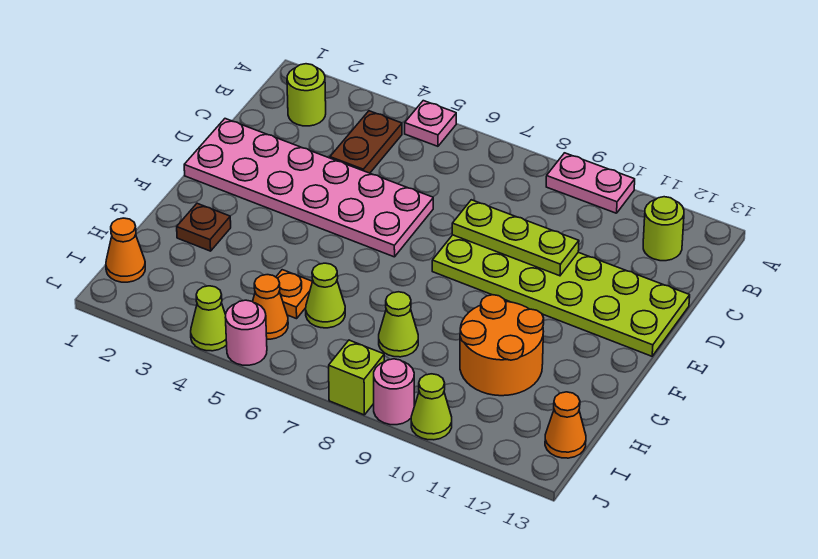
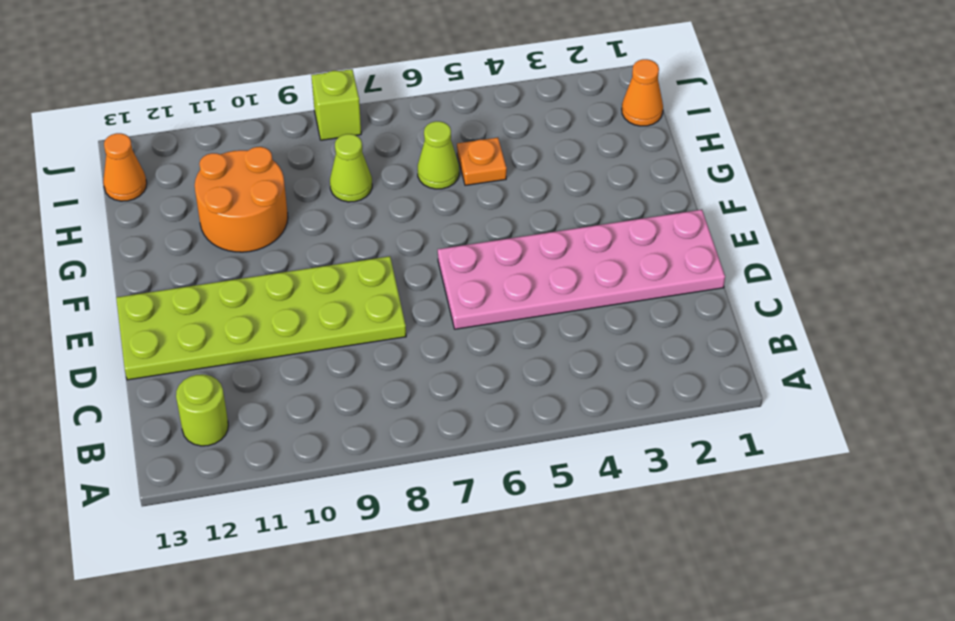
none -> pink plate A5 level 1
none -> pink plate A9:A10 level 1
none -> lime round brick B2 level 1

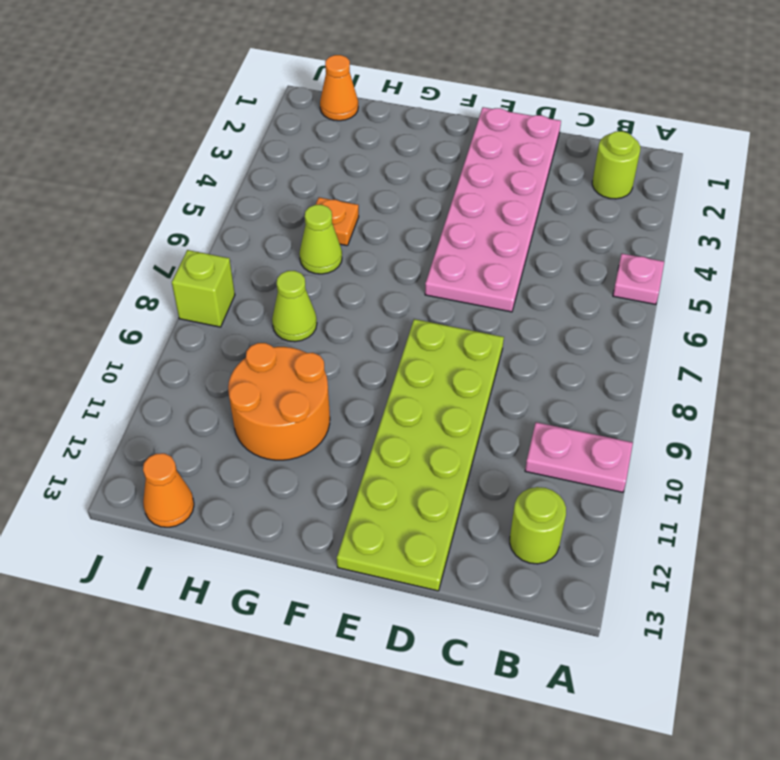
pink plate A10:B10 level 1 -> pink plate A9:A10 level 1
none -> brown plate B4:C4 level 1
none -> brown plate G2 level 1
none -> orange cone I5 level 1

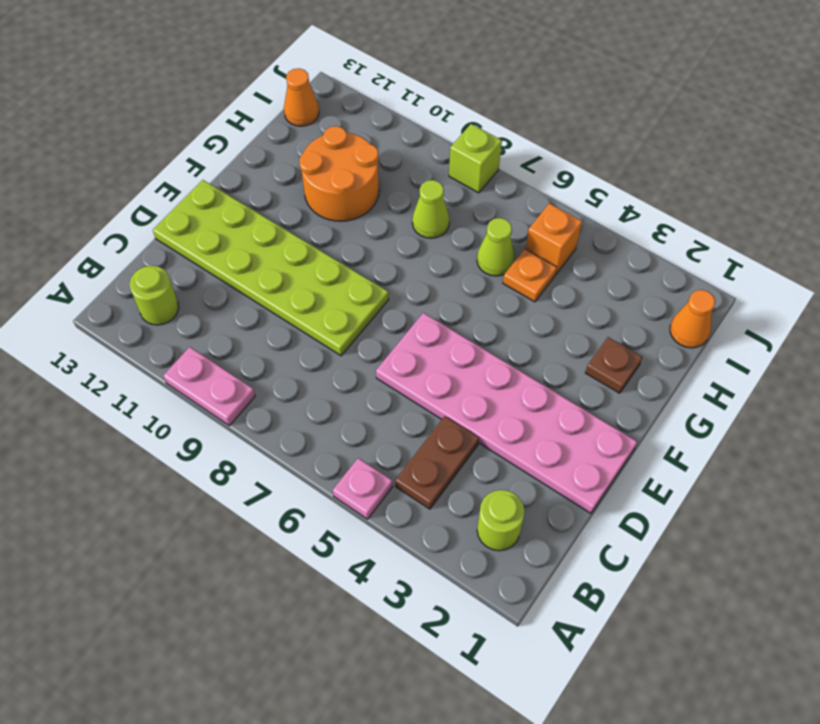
orange brick I5 level 1 -> orange cone I5 level 1
none -> lime cone J4 level 1
none -> pink round brick J5 level 1
none -> pink round brick J9 level 1

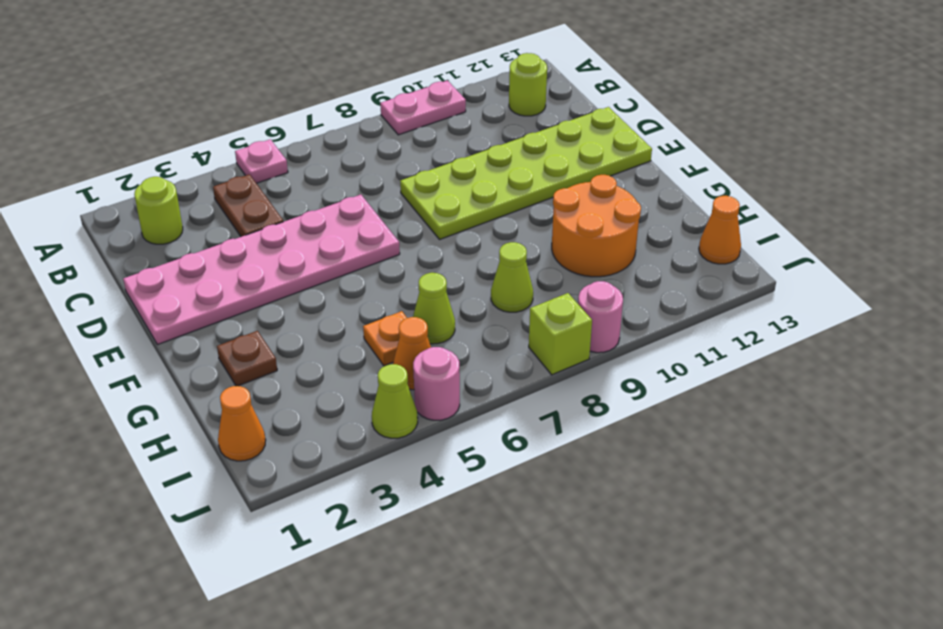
none -> lime cone J10 level 1
none -> lime plate D8:D10 level 2

